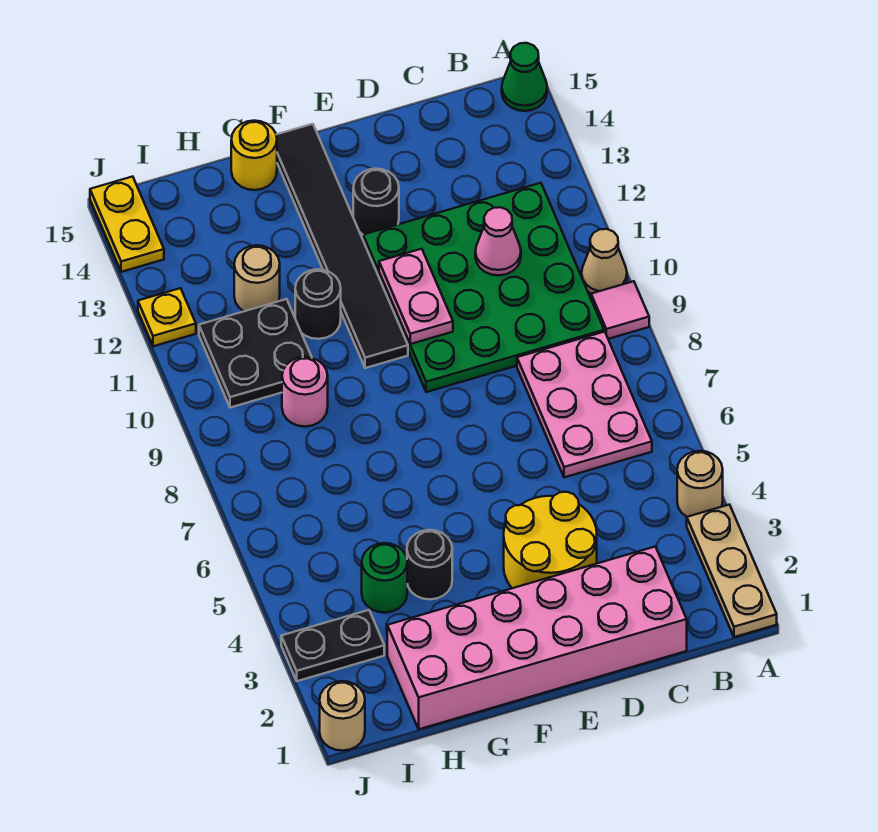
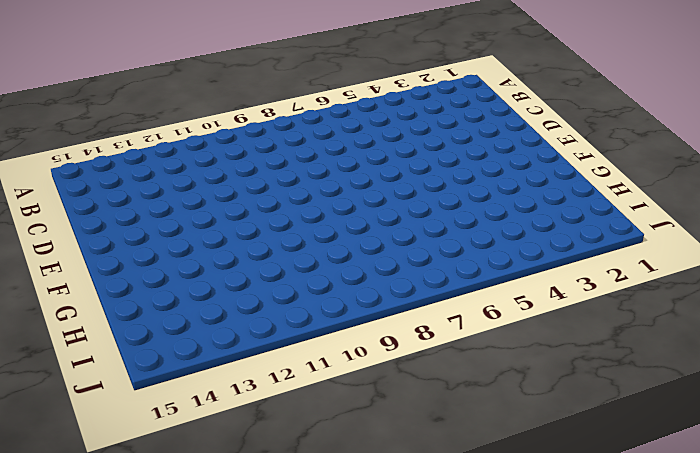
none -> tan plate A1:A3 level 1
none -> tan round brick A4 level 1
none -> pink tile A9 level 1

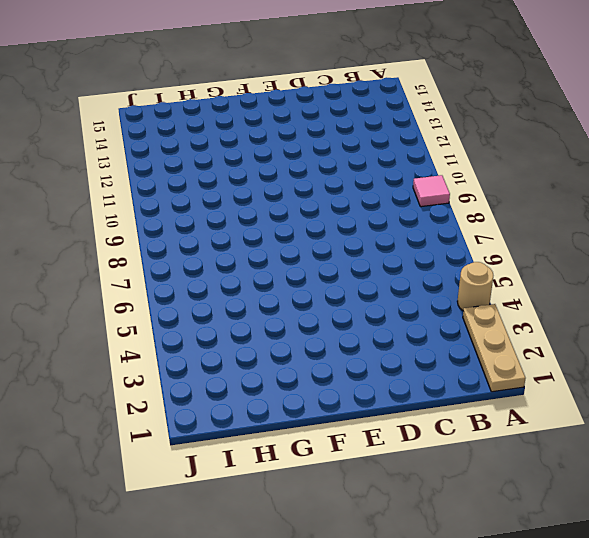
none -> tan cone A10 level 1
none -> green cone A15 level 1
none -> pink plate B6:C8 level 1

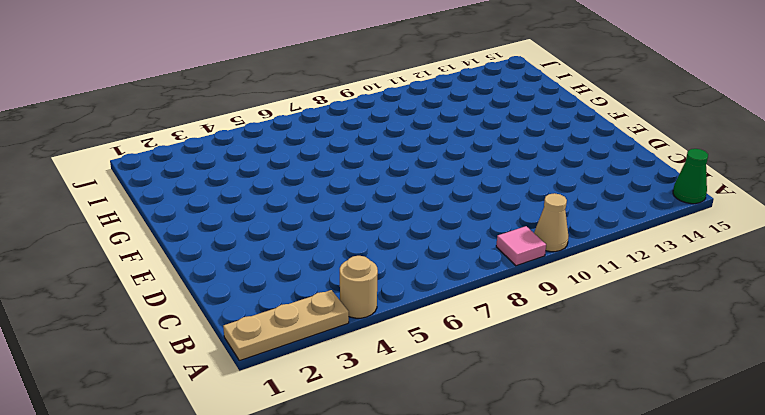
none -> pink plate B6:C8 level 1
none -> green plate B9:E12 level 1
none -> pink brick C1:H2 level 1

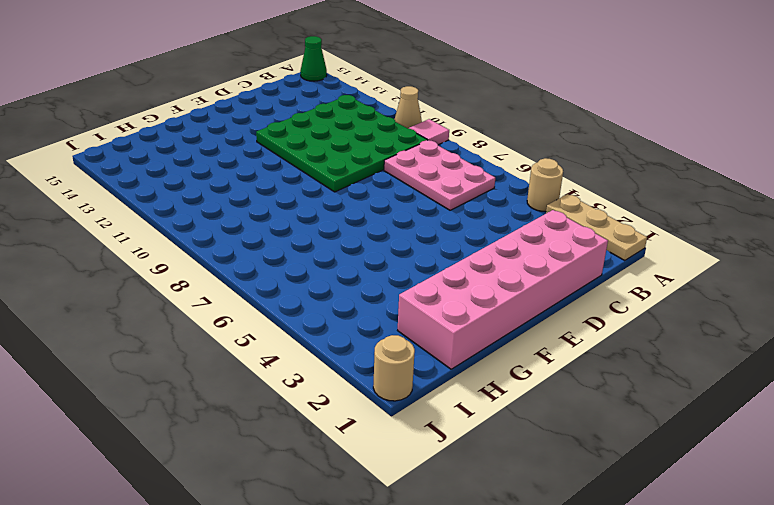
none -> yellow round brick D3:E4 level 1
none -> black round brick E13 level 1
none -> black tile F10:F15 level 1

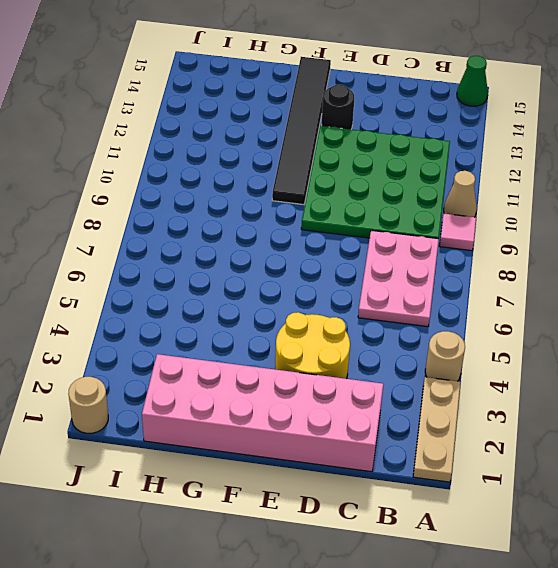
none -> black round brick G4 level 1
none -> black round brick G11 level 1
none -> yellow round brick G15 level 1

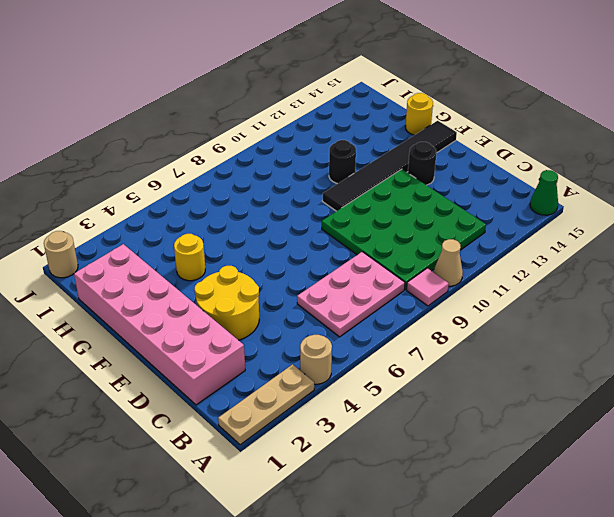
yellow round brick G4 level 1 -> black round brick G4 level 1
none -> green round brick H4 level 1
none -> pink round brick H9 level 1
none -> black plate H10:I11 level 1

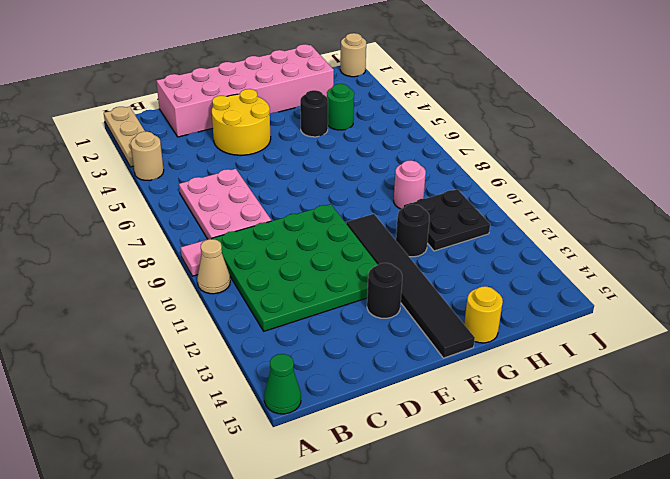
none -> tan round brick H12 level 1
none -> black plate I3:J3 level 1
none -> yellow plate J12 level 1

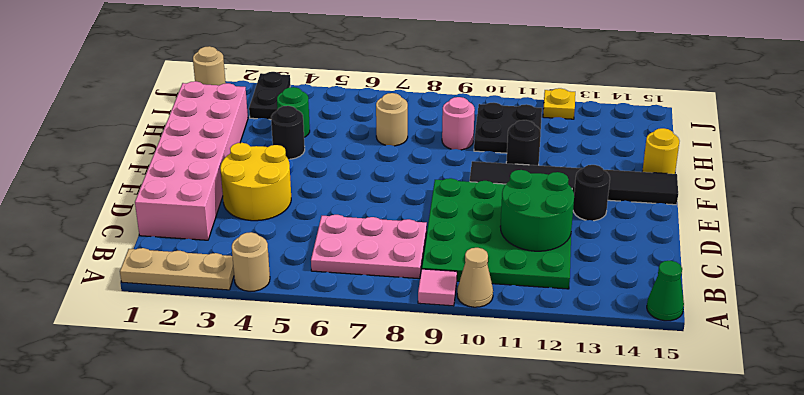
green round brick C11:D12 level 2 -> pink cone C11 level 2
tan round brick H7 level 1 -> tan round brick H12 level 1
none -> yellow plate J14:J15 level 1
none -> pink plate E10:E11 level 2

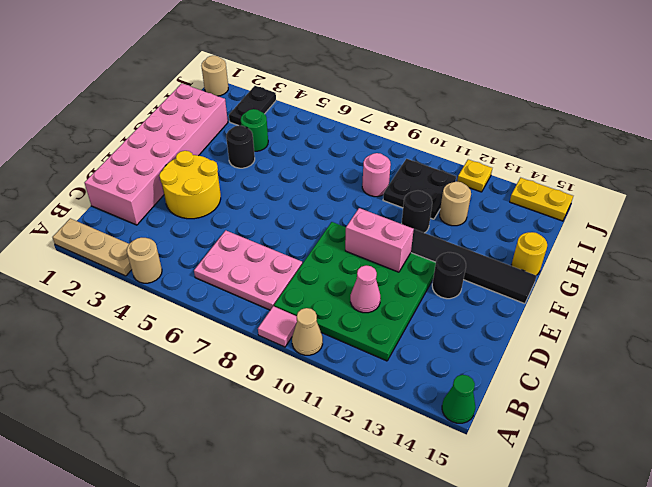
pink brick E10:E11 level 2 -> pink plate E10:E11 level 2

